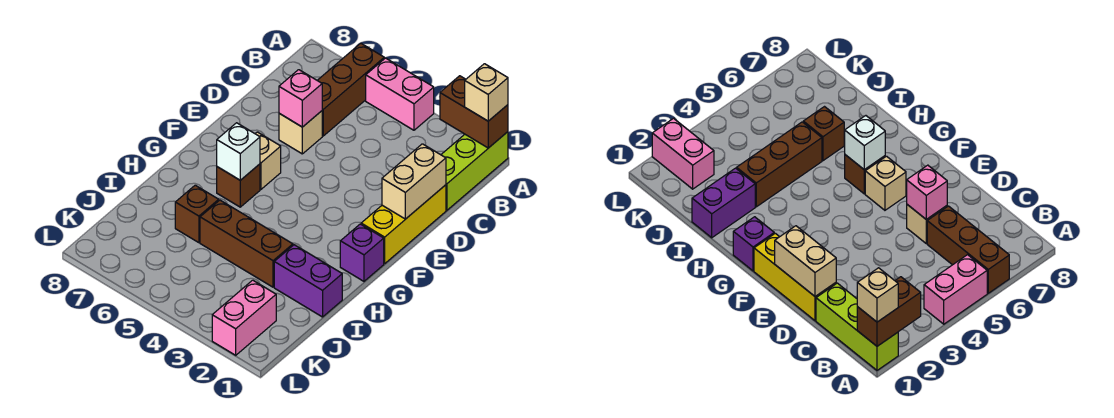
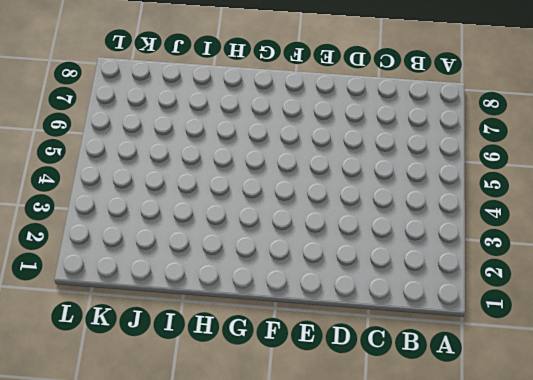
none -> lime brick A1:C1 level 1
none -> pink brick A4:A5 level 1
none -> brown brick A6:C6 level 1

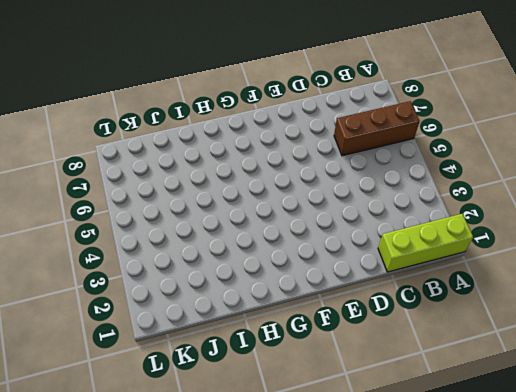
none -> pink brick A4:A5 level 1
none -> yellow brick D1:F1 level 1
none -> tan brick D6 level 1

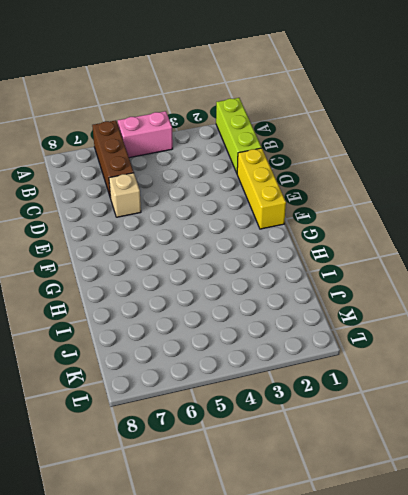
none -> tan brick F6 level 1
none -> purple brick G1 level 1
none -> brown brick G6 level 1

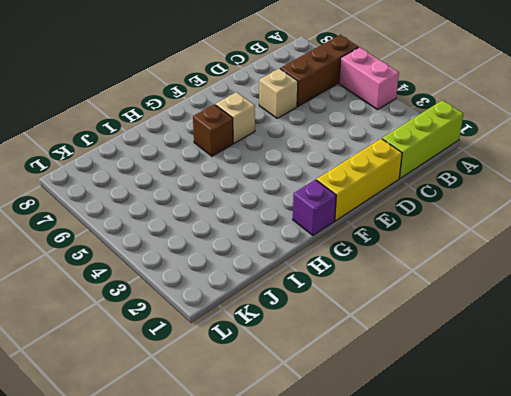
none -> purple brick I1:I2 level 1
none -> brown brick I3:I5 level 1
none -> brown brick I6 level 1

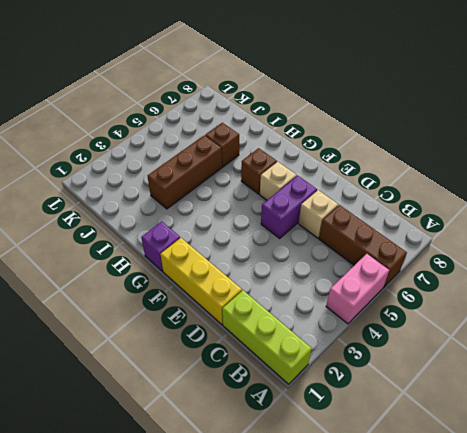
purple brick E5:E6 level 1 -> purple brick I1:I2 level 1
none -> pink brick K2:L2 level 1
none -> brown brick A1:A2 level 2
none -> tan brick D1:E1 level 2

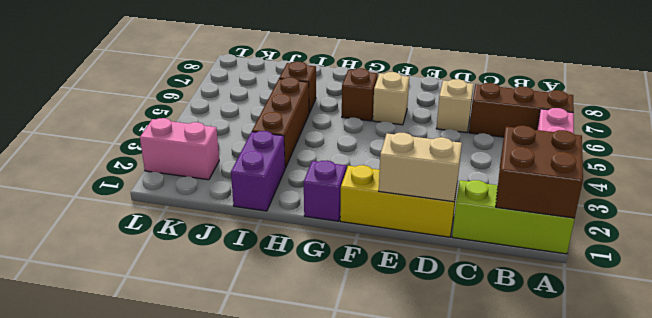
brown brick A1:B2 level 2 -> brown brick A1:A2 level 2
none -> pink brick D6 level 2
none -> white brick G6 level 2
none -> tan brick A1 level 3

